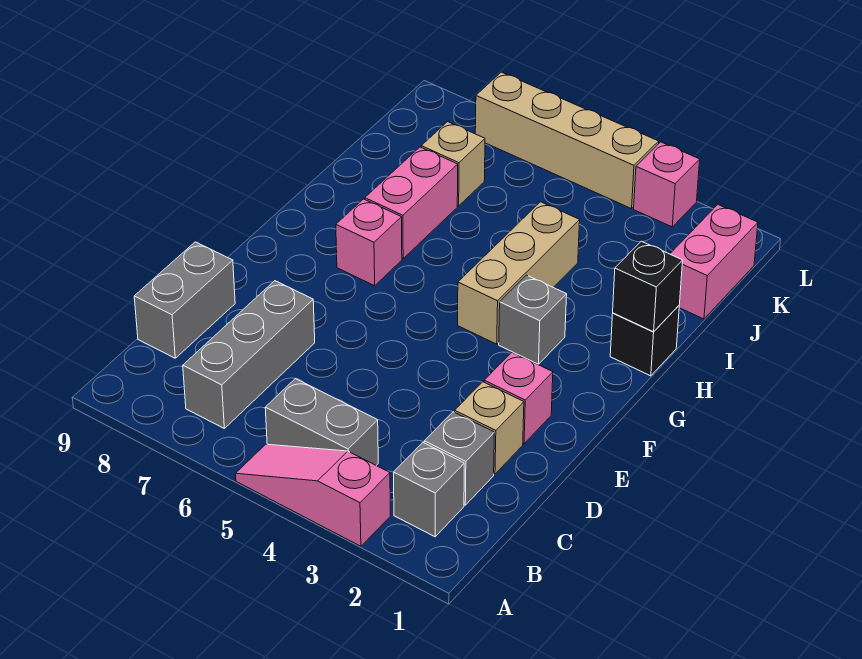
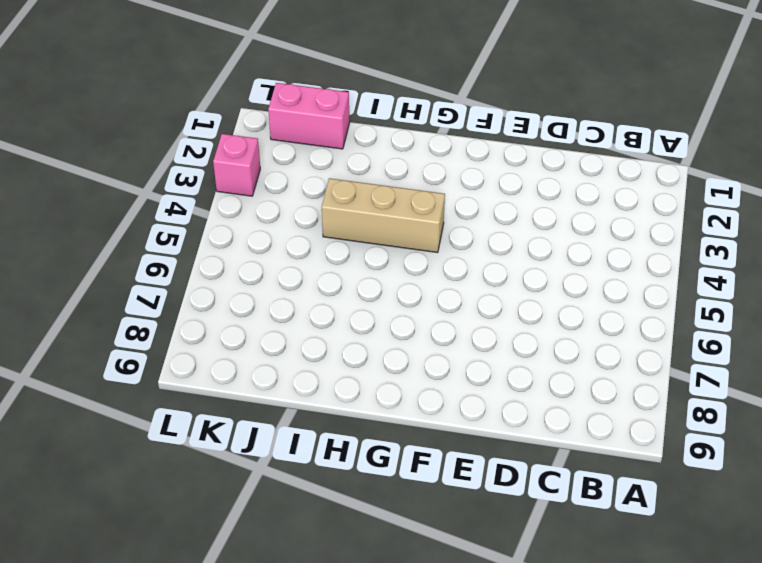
none -> pink slope A3:A5 level 1 top 3
none -> grey brick B2 level 1
none -> grey brick B4:B5 level 1

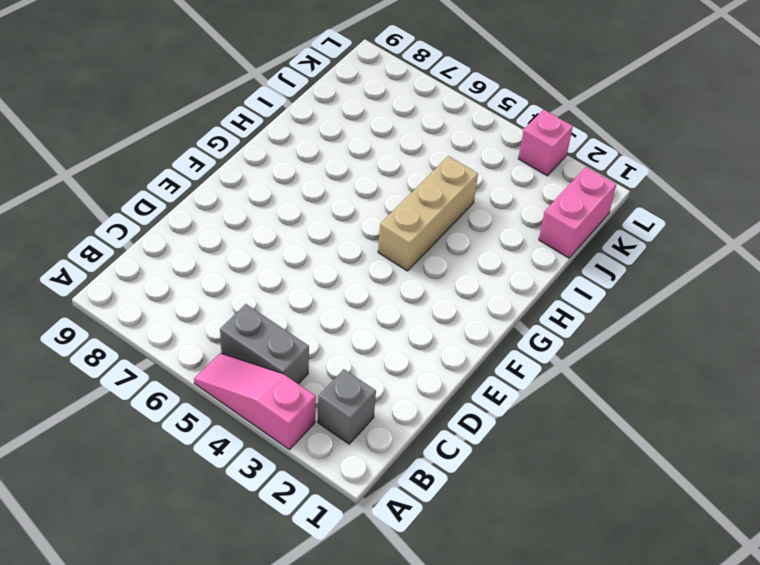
none -> grey brick B7:D7 level 1
none -> grey brick C2 level 1
none -> grey brick C9:D9 level 1

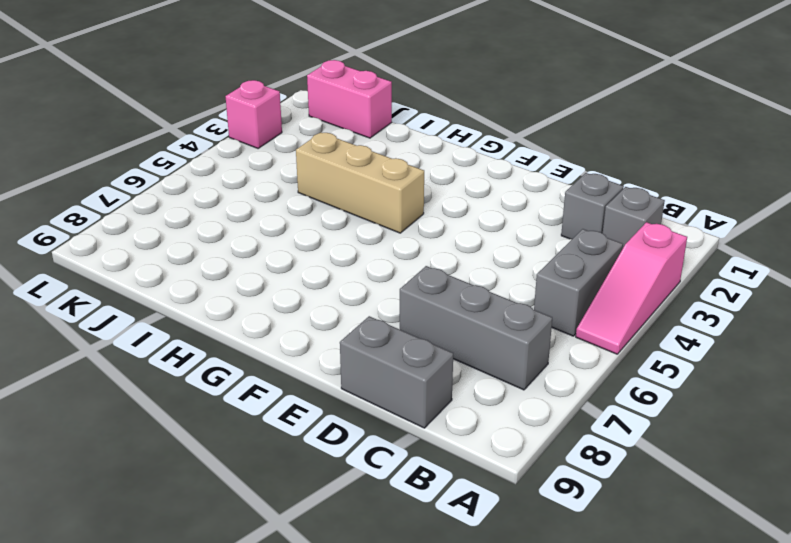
none -> tan brick D2 level 1
none -> pink brick E2 level 1
none -> grey brick G3 level 1

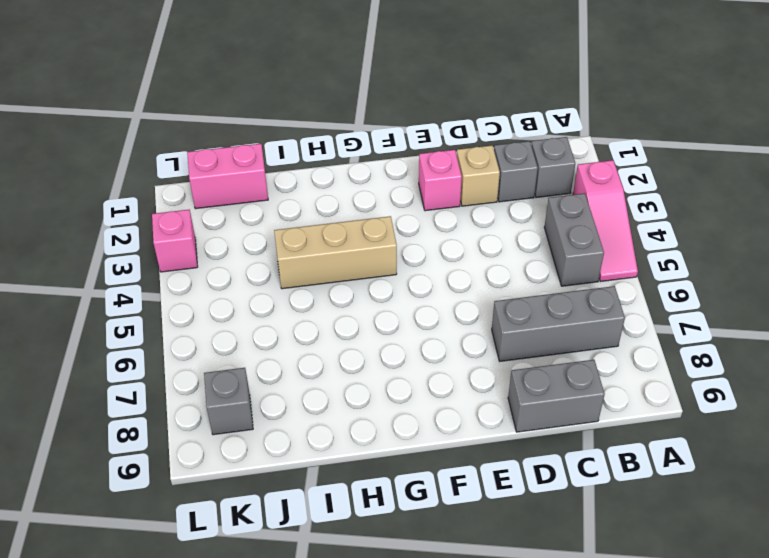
grey brick K8 level 1 -> grey brick G3 level 1
none -> pink brick G7 level 1
none -> black brick H1 level 1
none -> pink brick H7:I7 level 1

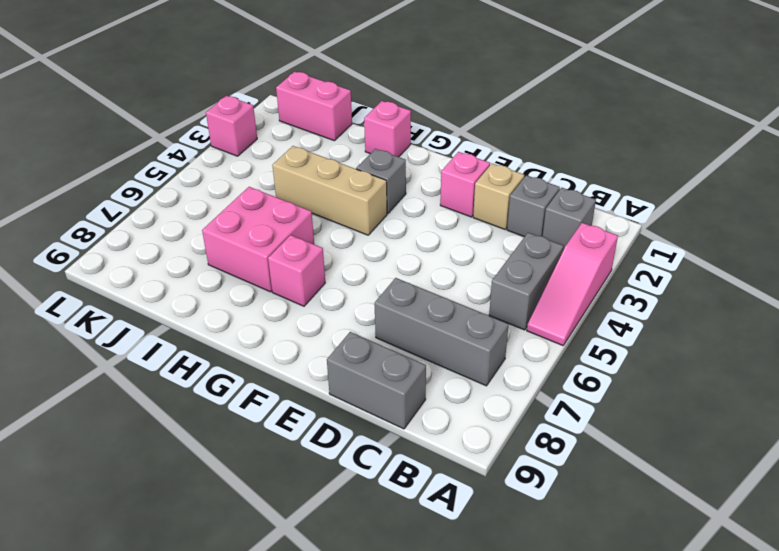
pink brick H1 level 1 -> black brick H1 level 1
pink brick H6:I7 level 1 -> pink brick H7:I7 level 1
none -> tan brick J7 level 1
none -> tan brick L4:L7 level 1
none -> black brick H1 level 2

